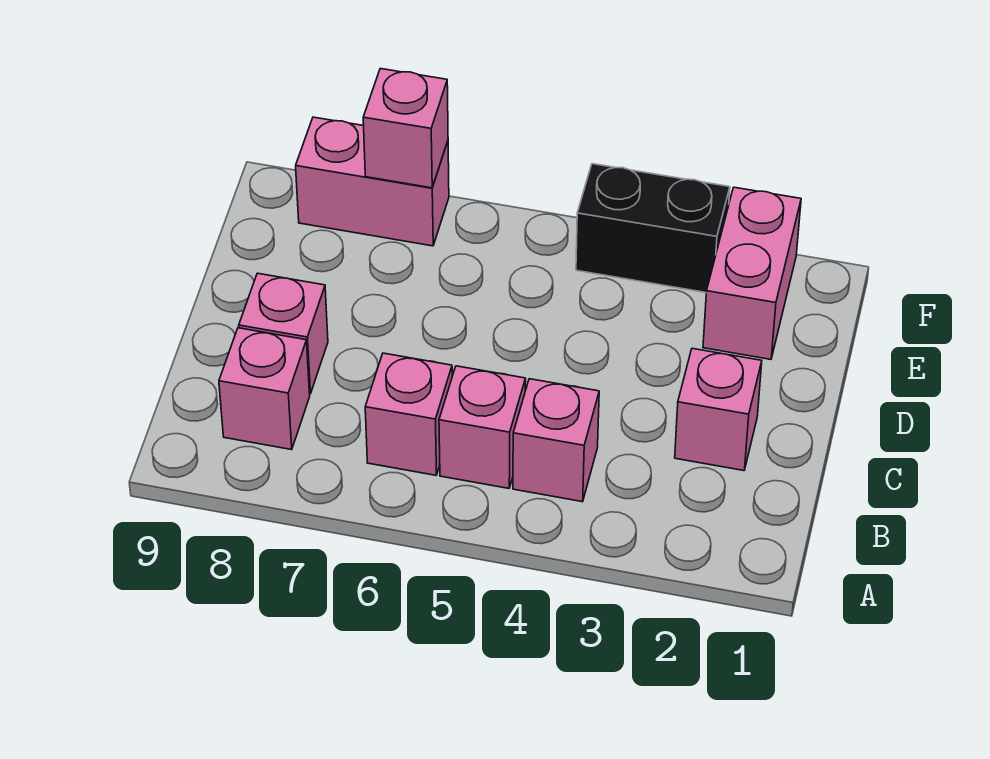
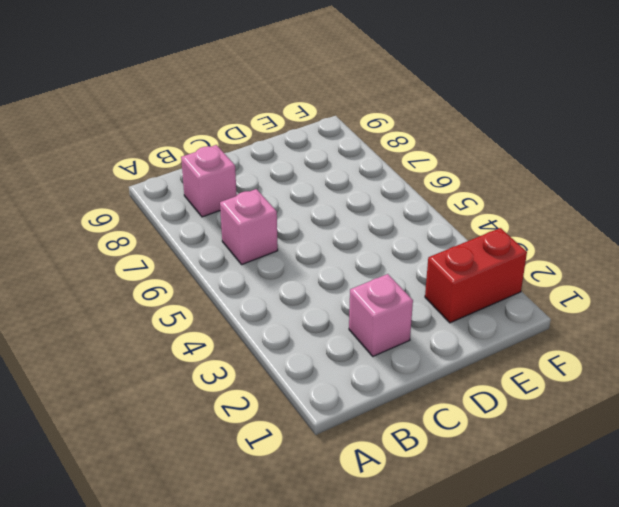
red brick E2:F2 level 1 -> pink brick E2:F2 level 1
none -> pink brick B4 level 1
none -> pink brick B5 level 1

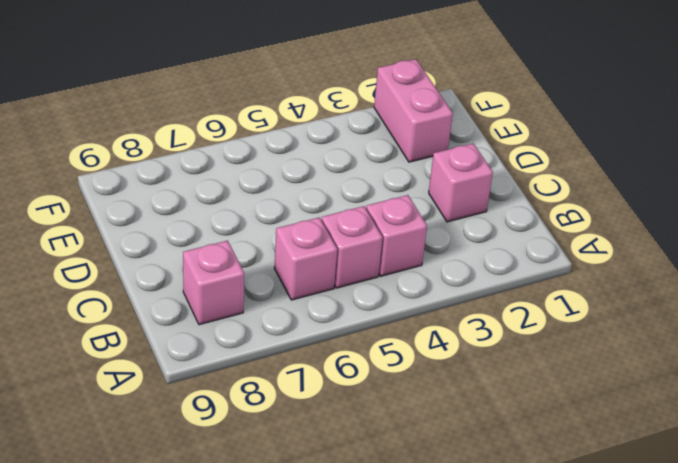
none -> pink brick C8 level 1
none -> black brick F3:F4 level 1

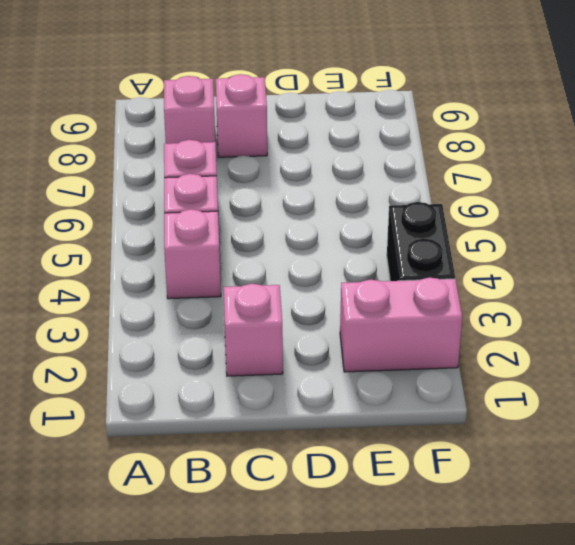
none -> pink brick F7:F8 level 1
none -> pink brick F7 level 2

